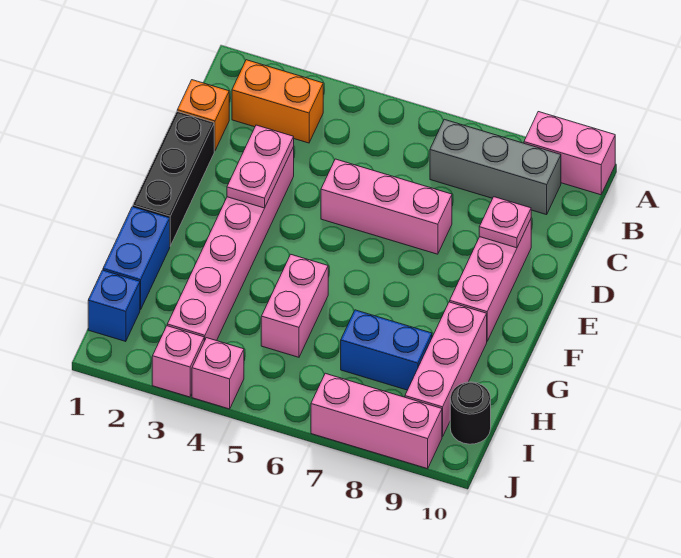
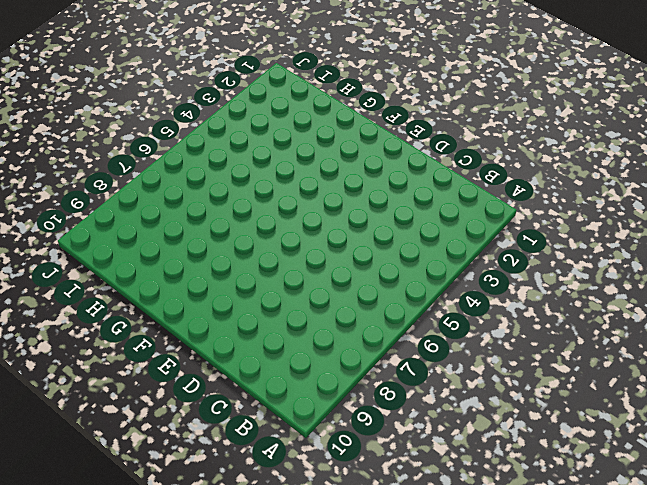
none -> pink brick A9:A10 level 1
none -> orange brick B2:B3 level 1
none -> grey brick B7:B9 level 1

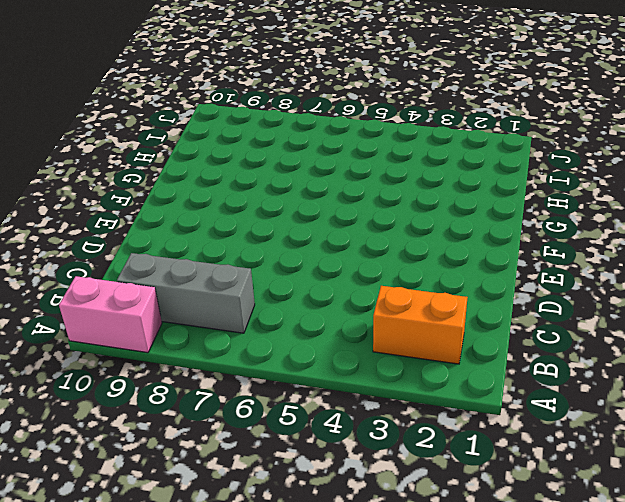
none -> orange brick C1 level 1
none -> black brick D1:F1 level 1
none -> pink brick D3:I3 level 1

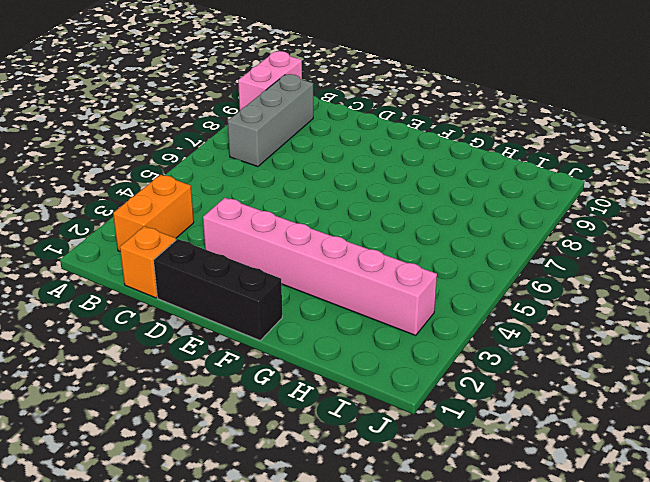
none -> pink brick D5:D7 level 1
none -> pink brick D9:F9 level 1
none -> blue brick G1:H1 level 1

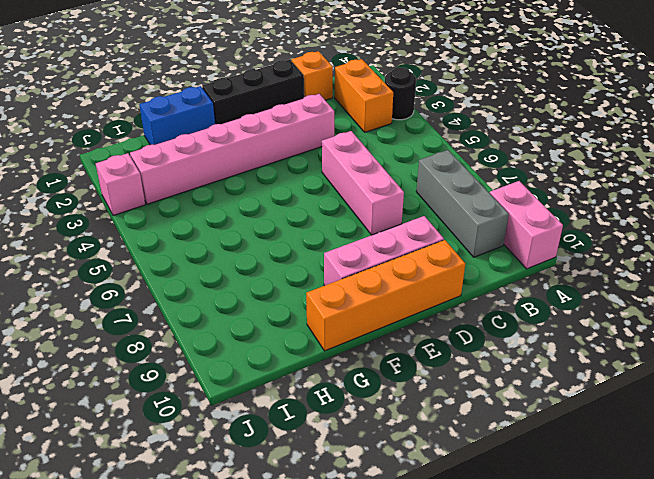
black round brick A3 level 1 -> black round brick I10 level 1
orange brick D10:G10 level 1 -> none
none -> pink brick G5:H5 level 1
none -> pink brick G9:I9 level 1
none -> blue brick H7:H8 level 1

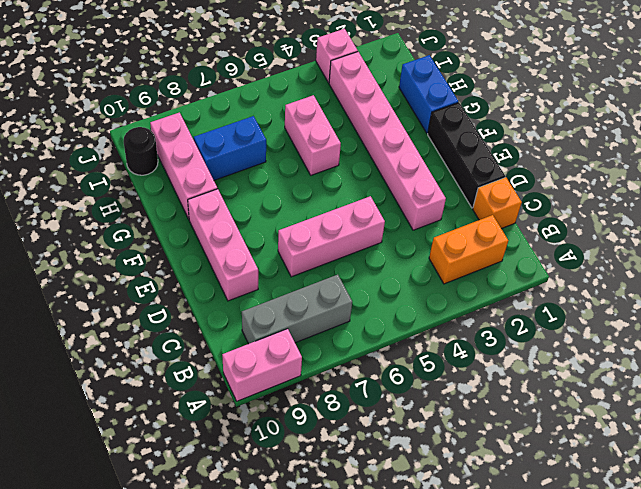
none -> blue brick I1 level 1
none -> pink brick J4 level 1
none -> pink brick J7:J9 level 1

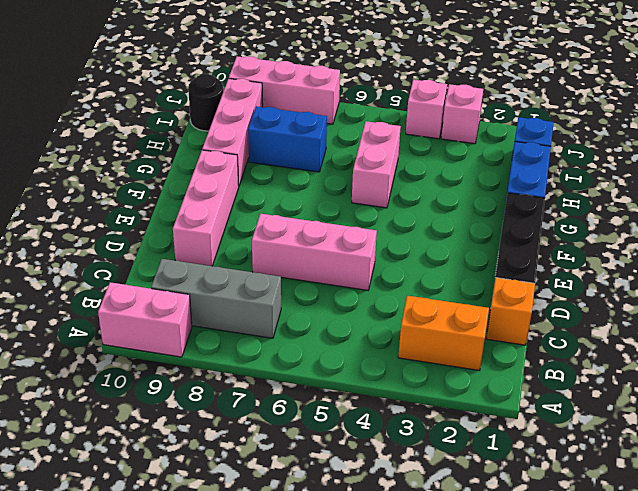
none -> pink brick D3:I3 level 1
none -> pink plate D3:E3 level 2
none -> pink plate D9 level 2

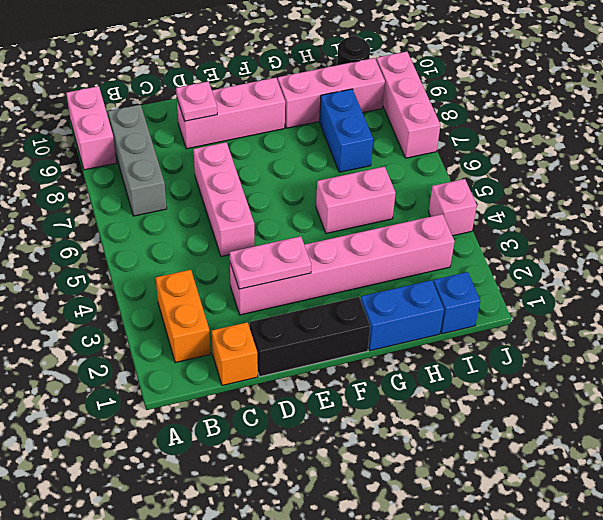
none -> pink brick J3 level 1

